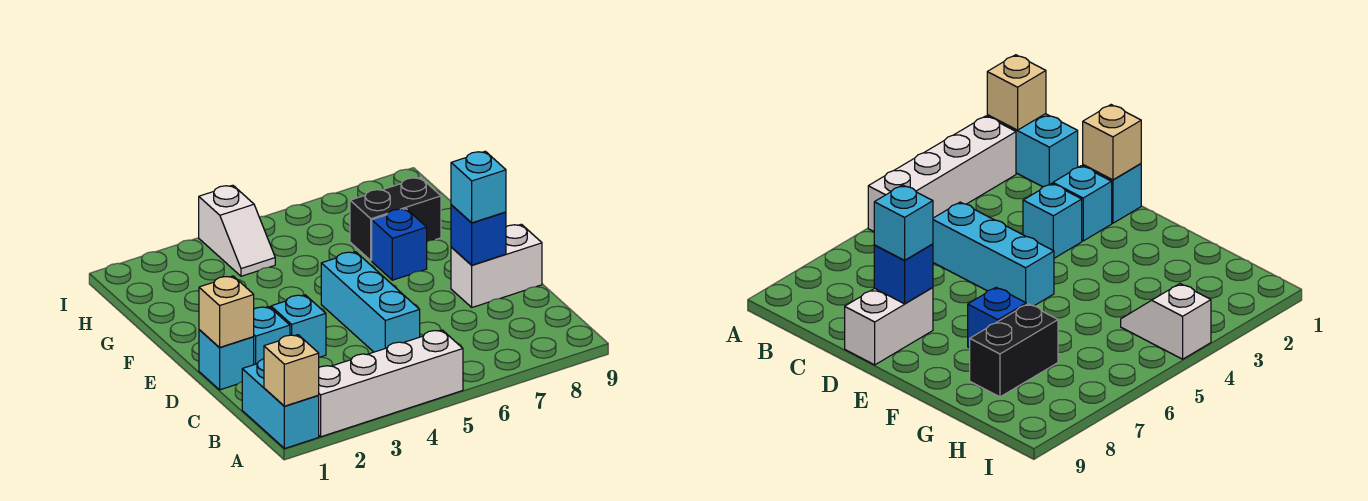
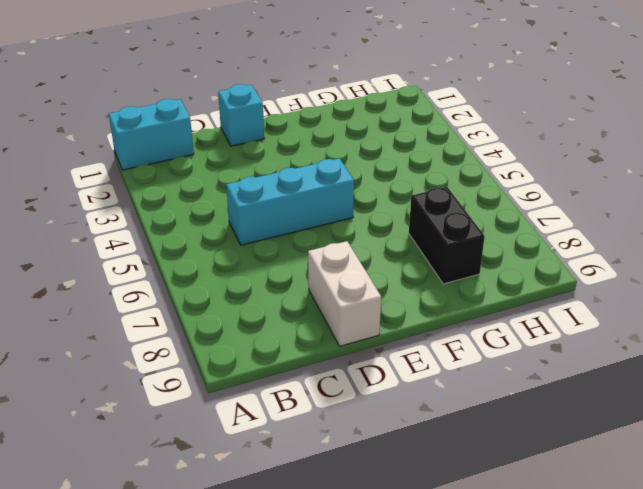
none -> white brick A2:A5 level 1
none -> cyan brick D2 level 1
none -> cyan brick D3 level 1

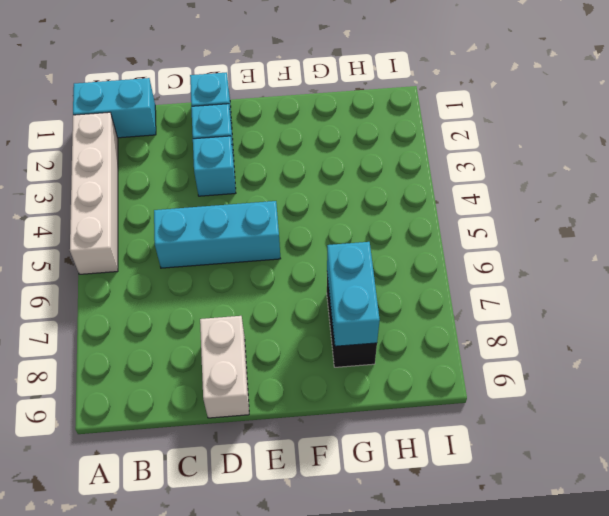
cyan brick G7:G8 level 2 -> none
none -> blue brick F7 level 1
none -> white slope H4:I4 level 1 top I
none -> tan brick A1 level 2

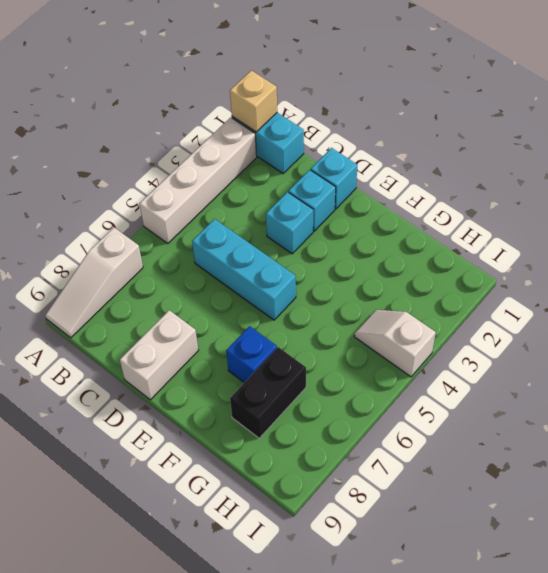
white slope A7:A9 level 1 top 7 -> none
none -> tan brick D1 level 2
none -> blue brick D8 level 2
none -> cyan brick D8 level 3

